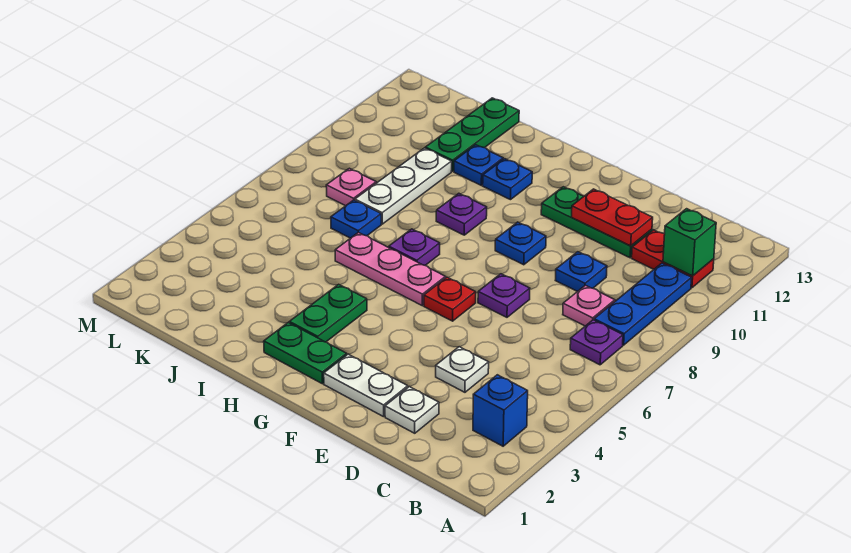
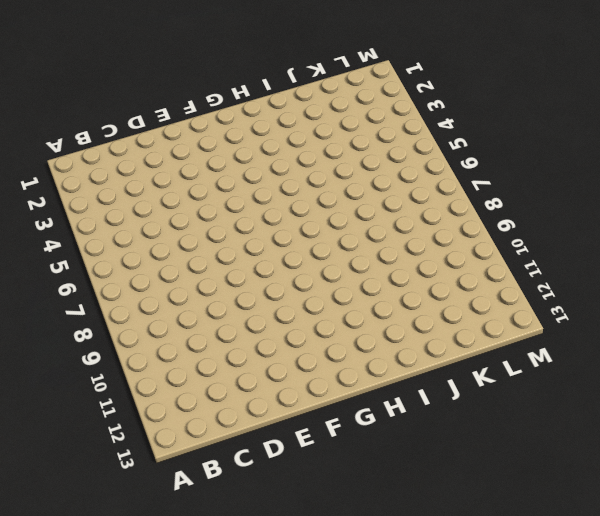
none -> blue brick B3 level 1
none -> purple plate B7 level 1
none -> blue plate B8:B10 level 1

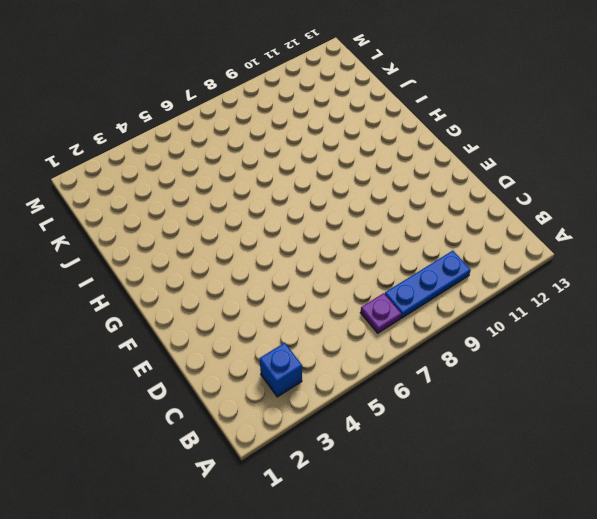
none -> red plate B11:C11 level 1
none -> pink plate C8 level 1
none -> white plate D2 level 1

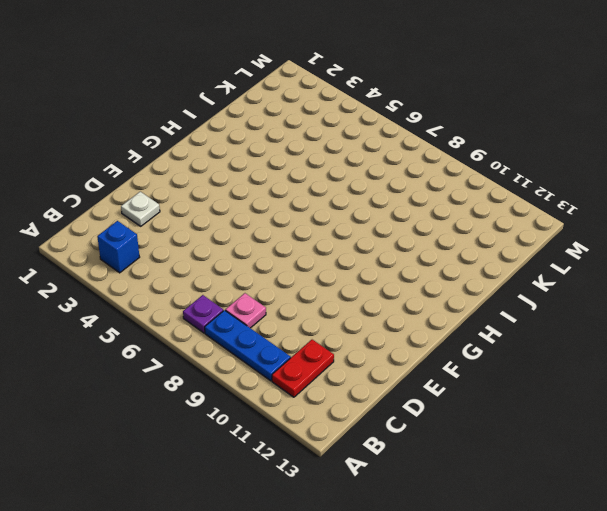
none -> white plate D4 level 1
none -> blue plate D9 level 1
none -> green plate D11:F11 level 1

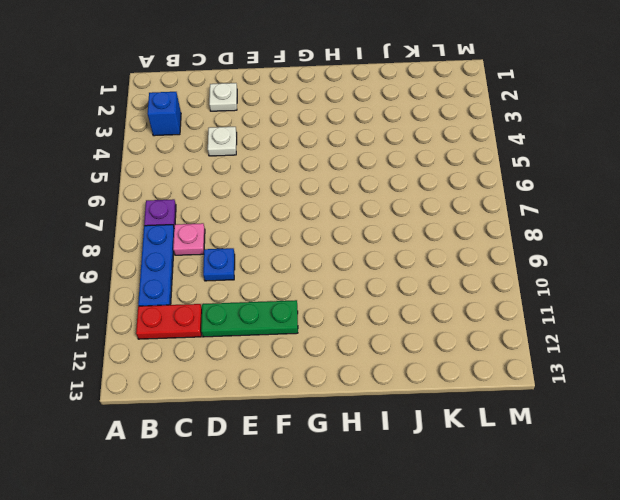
none -> white plate E2:F2 level 1
none -> purple plate E7 level 1
none -> red plate F6 level 1

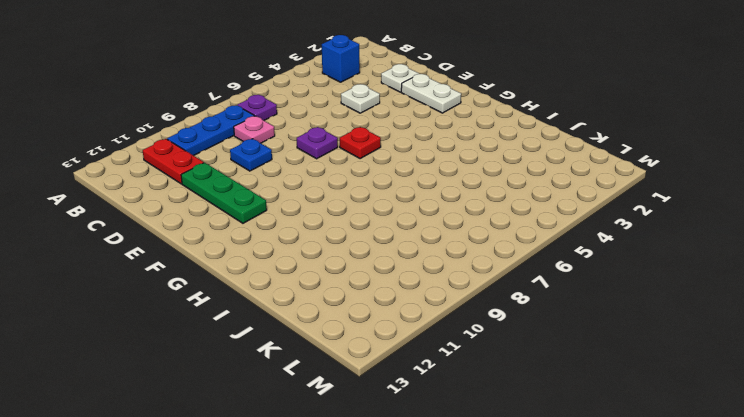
none -> blue plate F9 level 1
none -> green plate G2:H2 level 1
none -> pink plate G6:I6 level 1

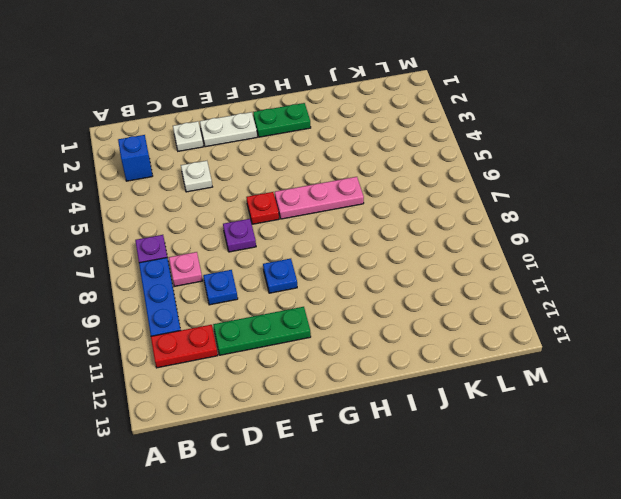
none -> green plate H3:H4 level 1
none -> purple plate H7 level 1
none -> purple plate H9 level 1

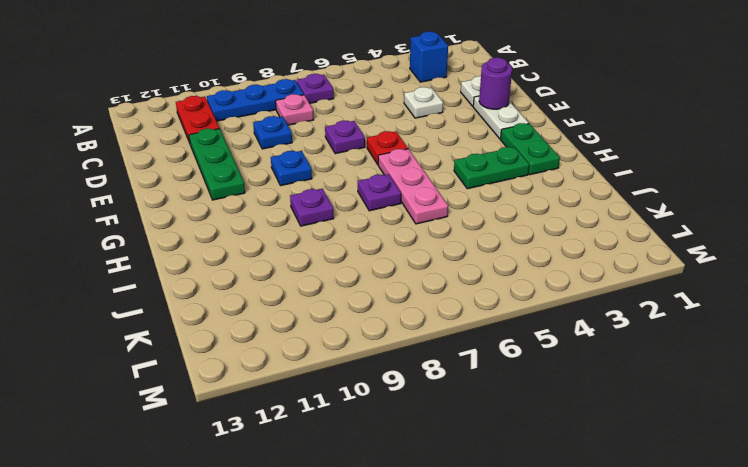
purple round brick E2 level 2 -> none
none -> blue plate H11 level 1
none -> blue plate I11 level 1
none -> blue plate J7 level 1

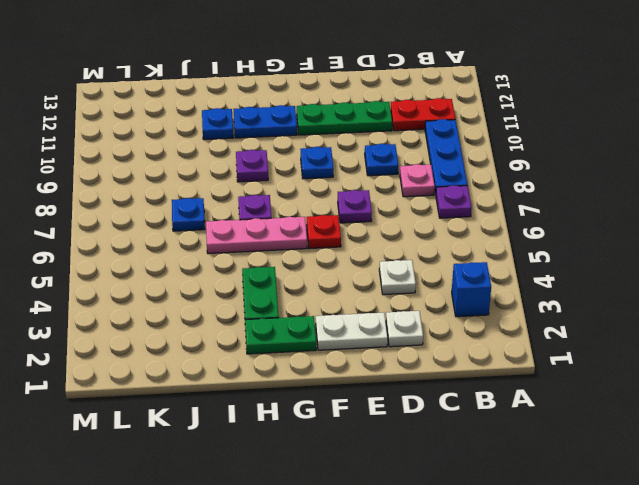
blue plate G11:H11 level 1 -> blue plate H11 level 1
none -> white plate J8:J10 level 1
none -> green plate J11:J13 level 1
none -> pink plate K8 level 1

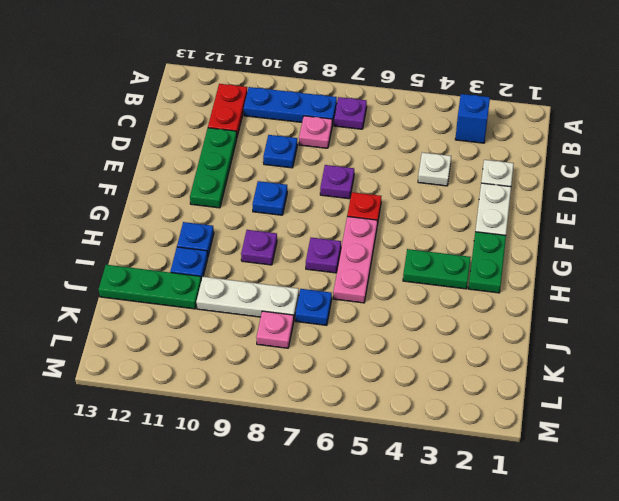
none -> green brick B11 level 2
none -> red plate D11:E11 level 2

